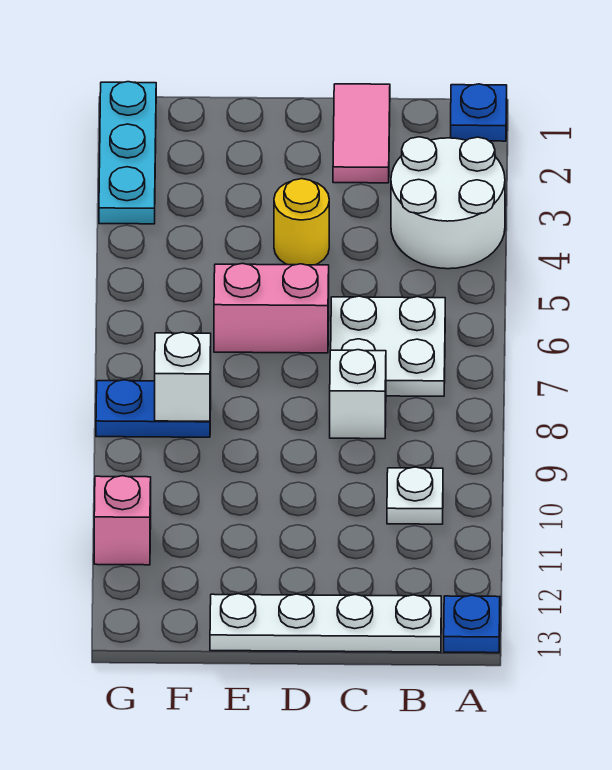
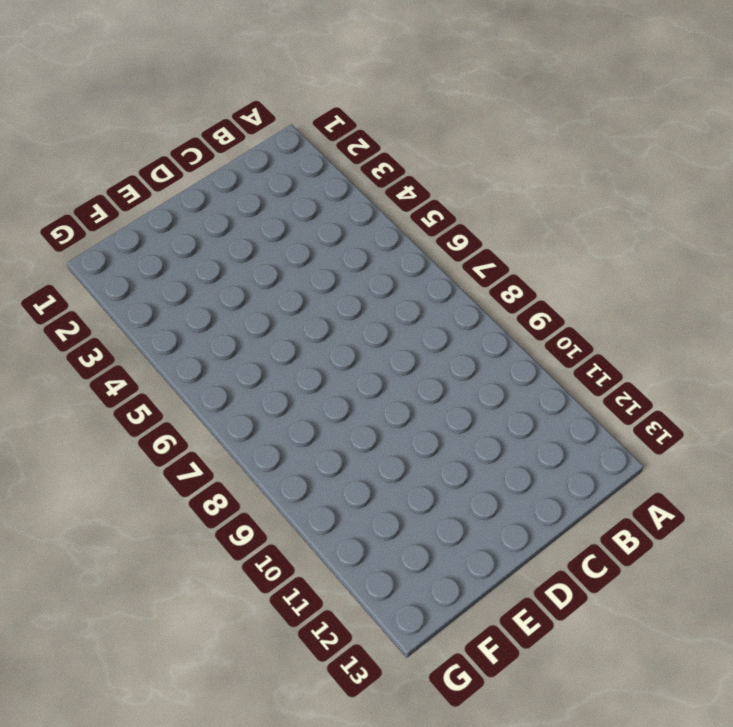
none -> blue plate A1 level 1
none -> white round brick A3:B4 level 1
none -> blue plate A13 level 1

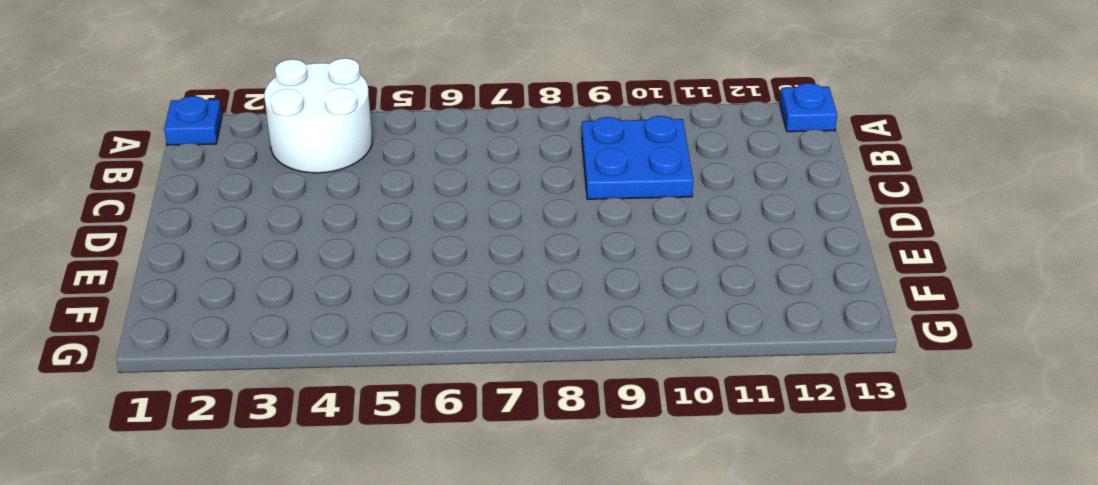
blue plate B9:C10 level 1 -> white plate B10 level 1
none -> white plate B6:C7 level 1
none -> white plate B13:E13 level 1
none -> pink tile C1:C2 level 1

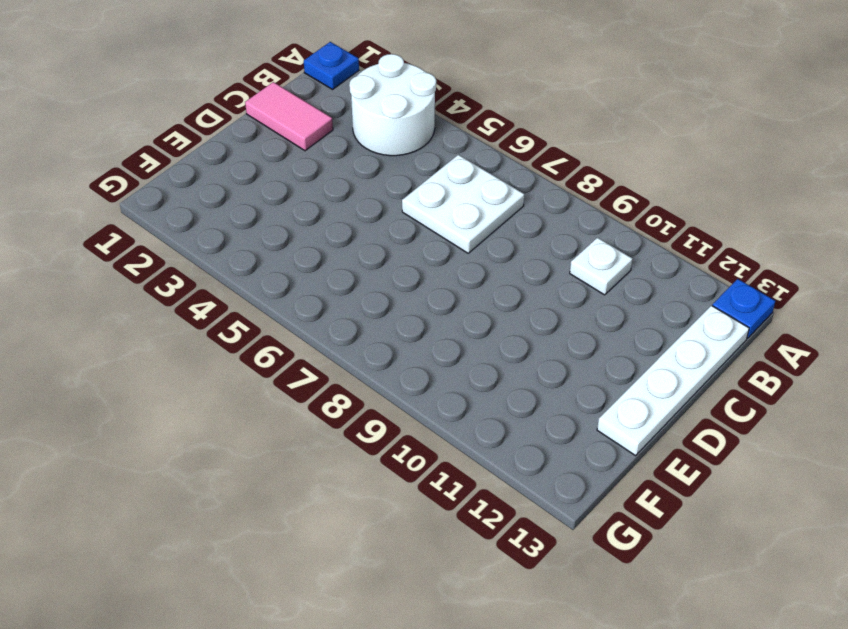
none -> white brick C8 level 1
none -> yellow round brick D4 level 1
none -> pink brick D6:E6 level 1

